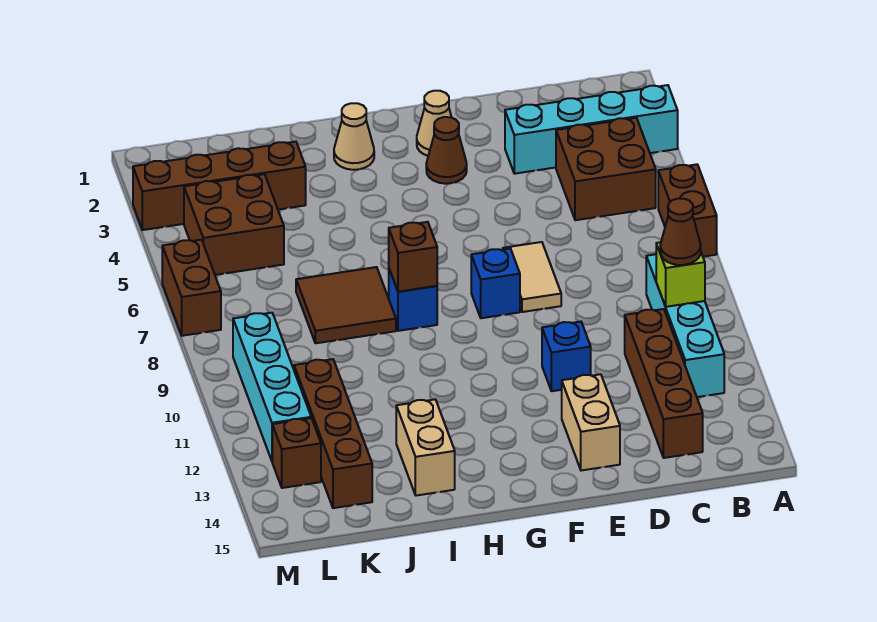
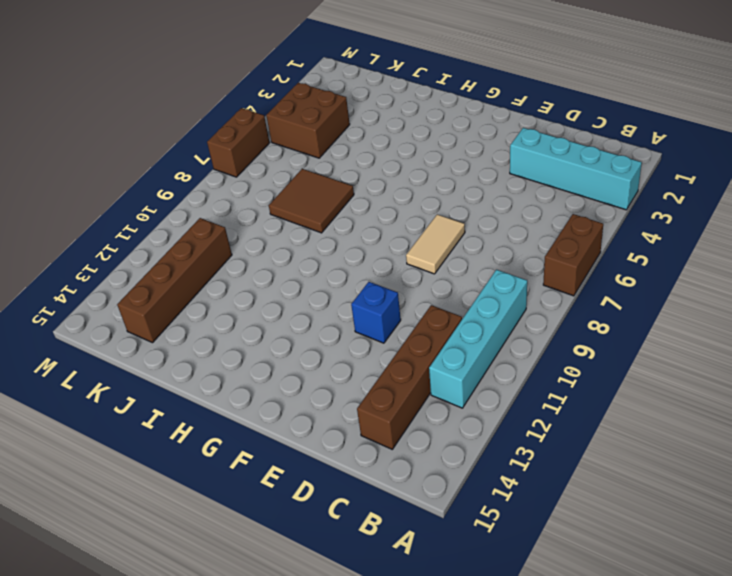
none -> brown brick B4:C5 level 1
none -> tan brick E13:E14 level 1
none -> tan cone F2 level 1

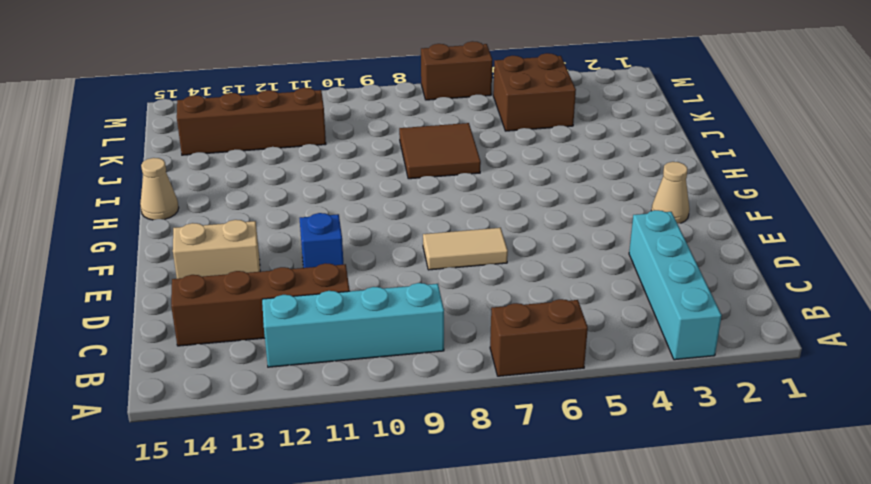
tan cone H15 level 1 -> tan cone H2 level 1
none -> brown brick B4:C5 level 1
none -> brown cone F3 level 1
none -> blue brick F8 level 1

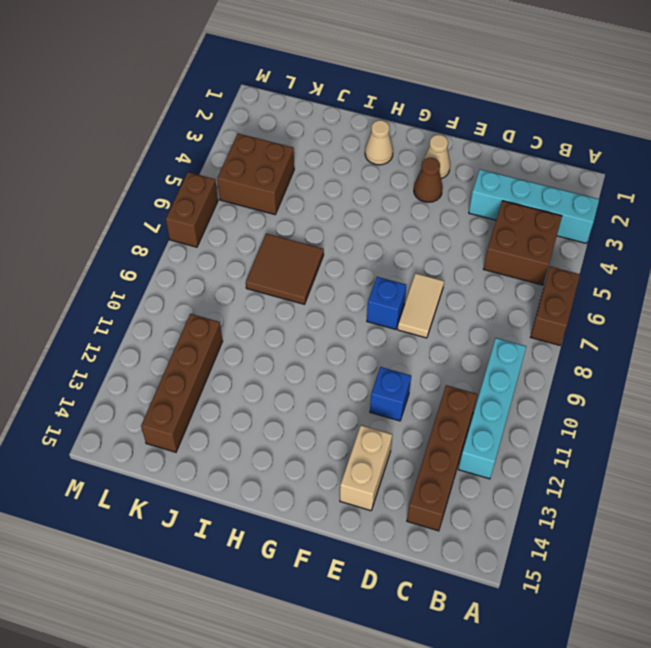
none -> blue brick H8 level 1
none -> tan brick I13:I14 level 1
none -> brown brick J3:M3 level 1

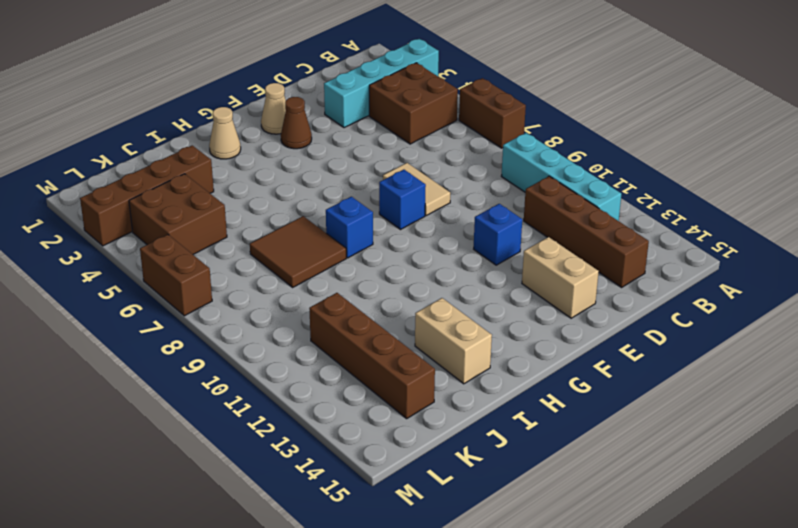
none -> cyan brick L9:L12 level 1
none -> brown brick L13 level 1
none -> lime brick B10 level 2

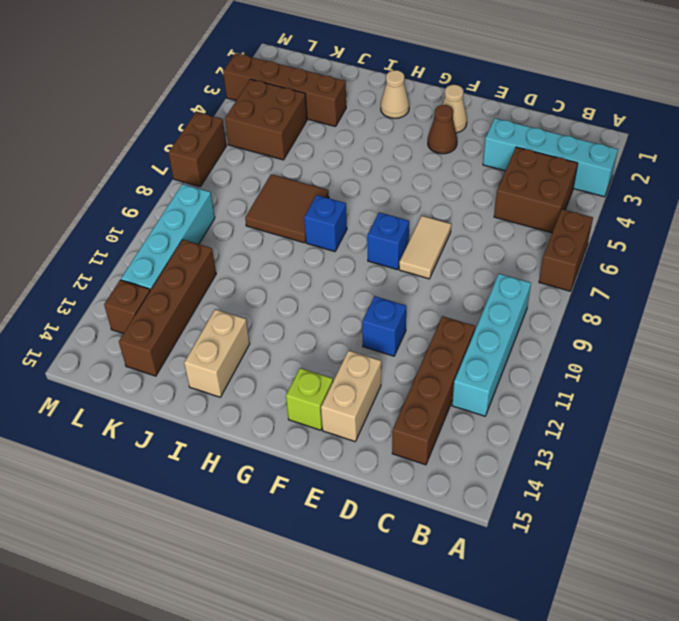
lime brick F14 level 1 -> lime brick B10 level 2
none -> brown brick H8 level 2
none -> brown cone B10 level 3

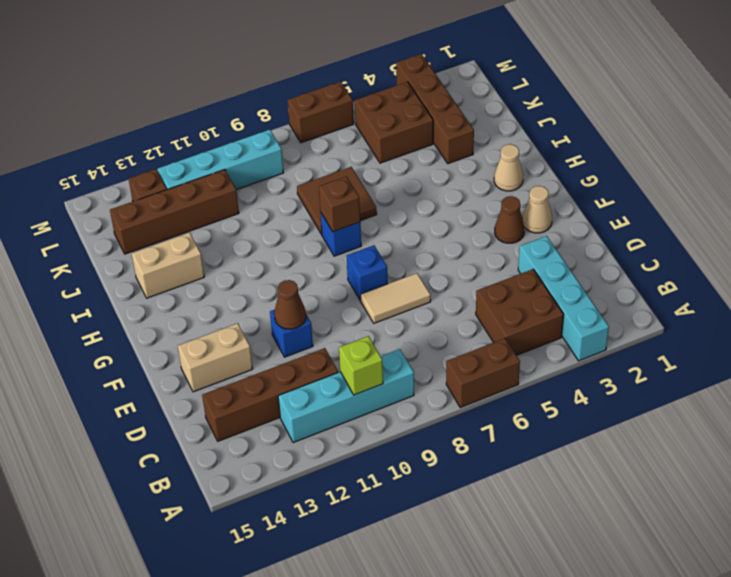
brown cone E11 level 2 -> brown cone B10 level 3

